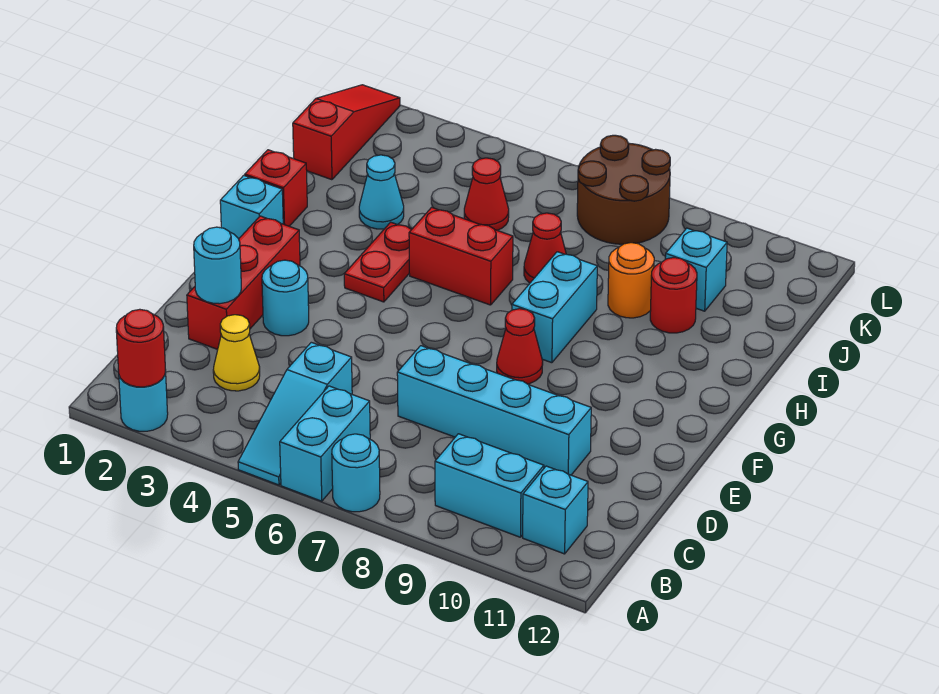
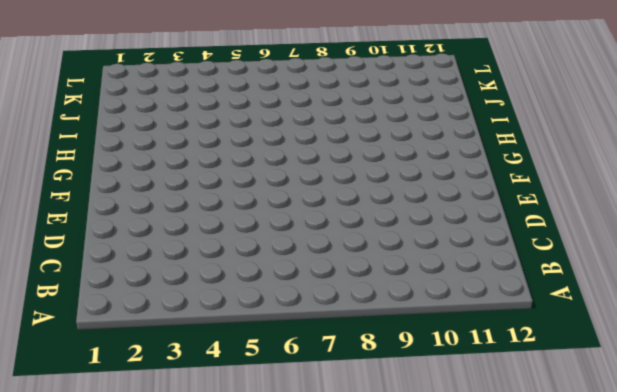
none -> cyan round brick A2 level 1
none -> cyan slope A5:C5 level 1 top C
none -> cyan brick A6:B6 level 1

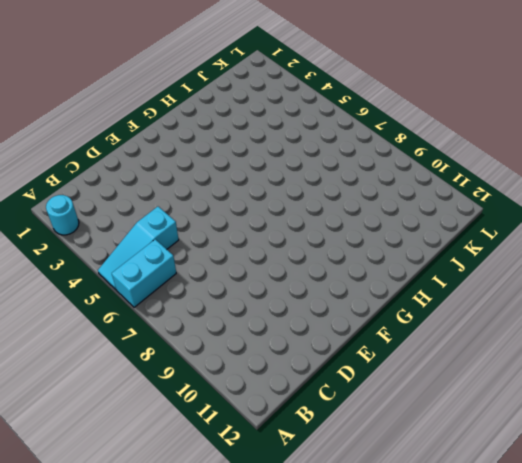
none -> cyan round brick A7 level 1
none -> cyan brick B9:B10 level 1
none -> cyan brick B11 level 1

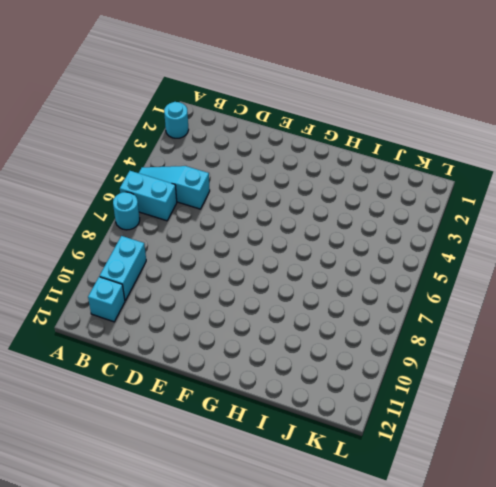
none -> yellow cone C3 level 1
none -> red brick D2:F2 level 1
none -> cyan brick D7:D10 level 1

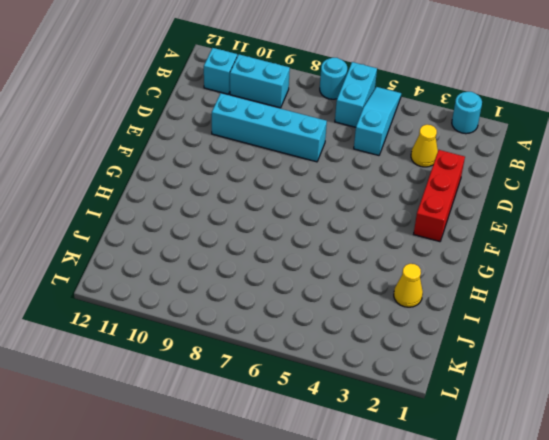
yellow cone I2 level 1 -> none
none -> cyan round brick E3 level 1
none -> red cone F8 level 1
none -> cyan brick G1 level 1

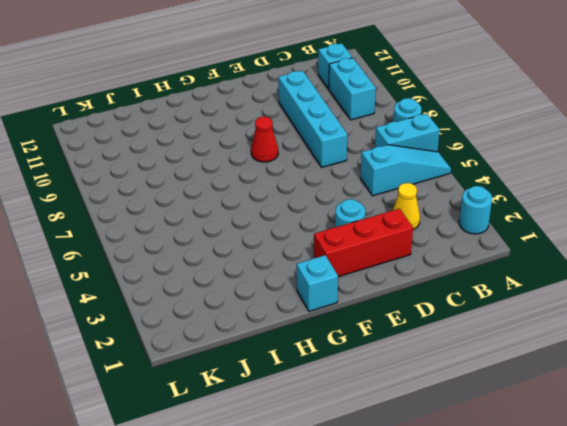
none -> red plate G4:H4 level 1
none -> cyan brick G8:H8 level 1
none -> red brick H1 level 1

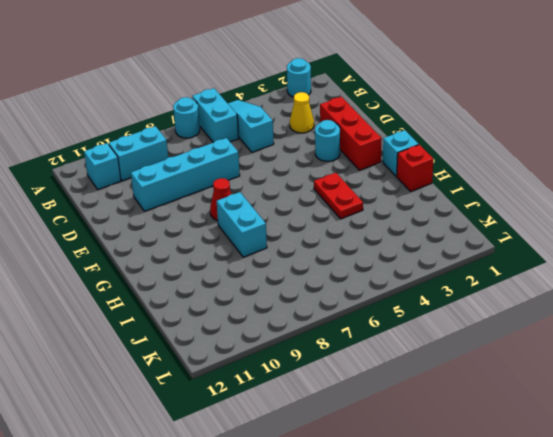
none -> red brick H5:H6 level 1
none -> cyan cone I3 level 1
none -> red cone I7 level 1

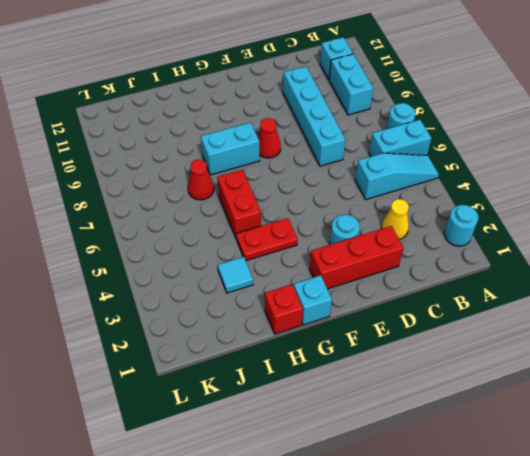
cyan tile I3 level 1 -> cyan cone I3 level 1
none -> orange round brick I9 level 1
none -> red round brick I10 level 1
none -> red slope J1:L1 level 1 top J

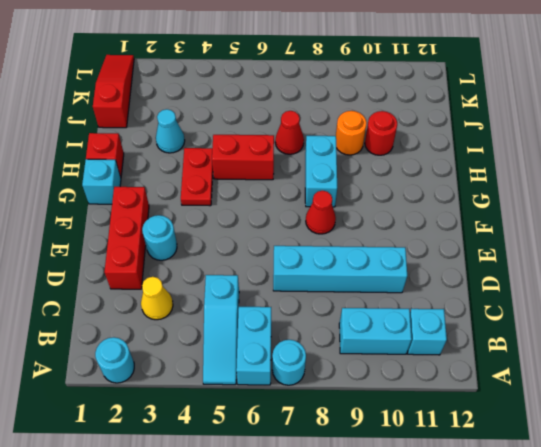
none -> red cone J5 level 1
none -> cyan brick J10 level 1
none -> brown round brick K7:L8 level 1

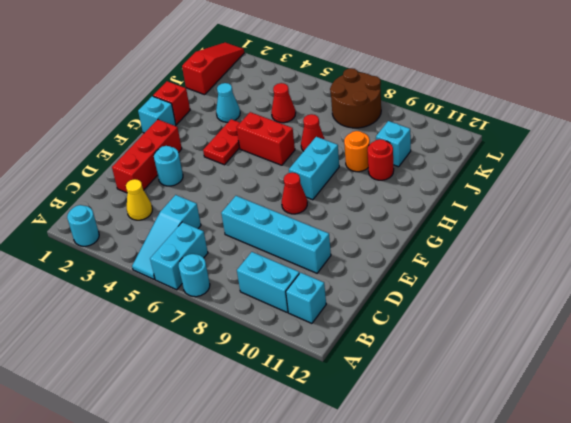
none -> red round brick A2 level 2
none -> cyan round brick D2 level 2

